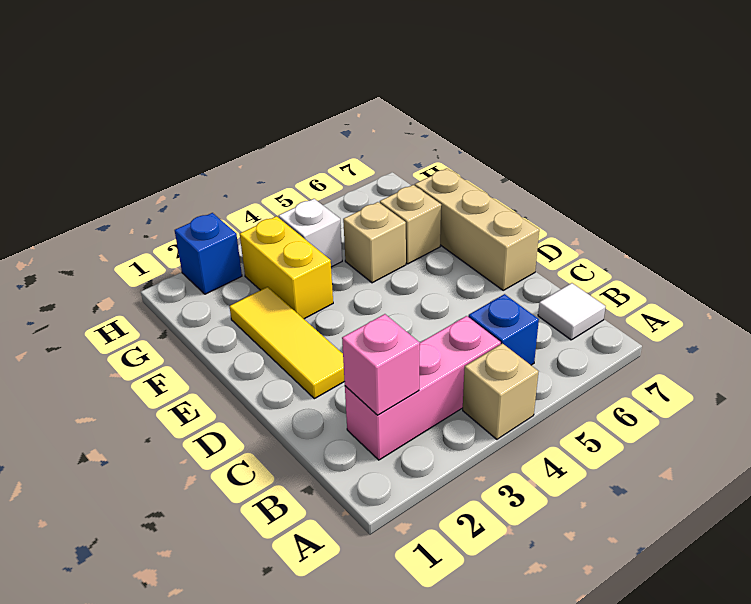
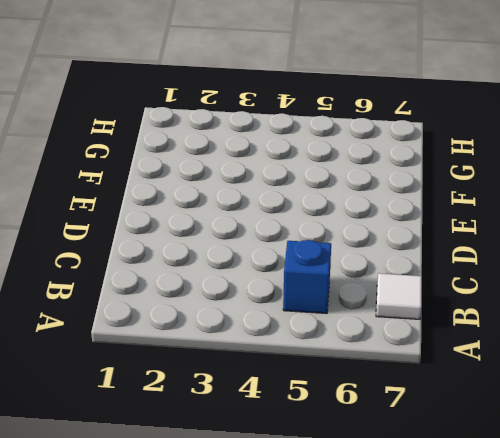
none -> tan brick A4 level 1
none -> pink brick B2:B4 level 1
none -> yellow tile D2:F2 level 1

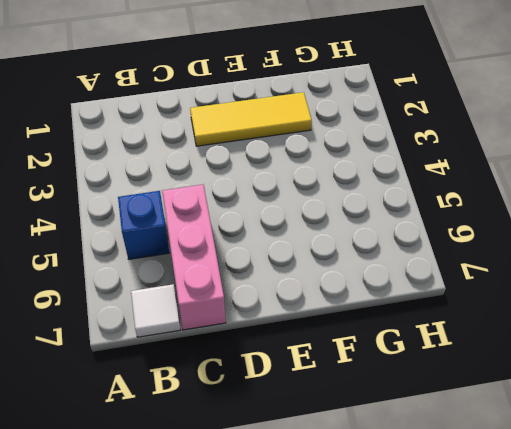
pink brick C5:C7 level 1 -> pink brick B2:B4 level 1
none -> tan brick A4 level 1
none -> tan brick D7:F7 level 1
none -> yellow brick F3:G3 level 1

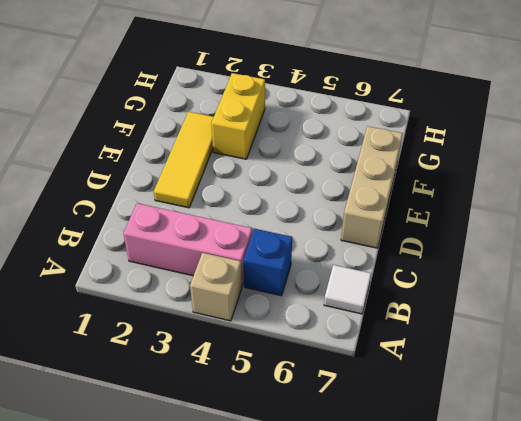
none -> tan brick F5 level 1
none -> tan brick F6 level 1
none -> white brick G4 level 1

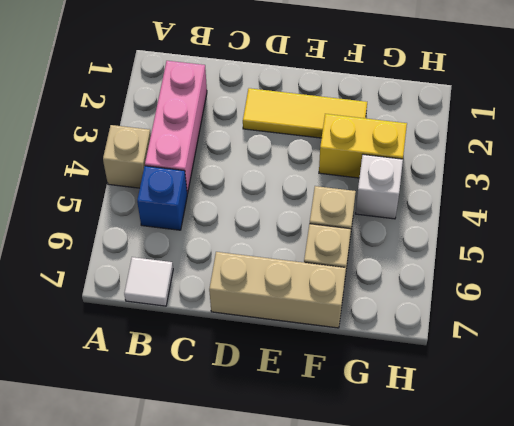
none -> blue brick H2 level 1
none -> pink brick B2 level 2

